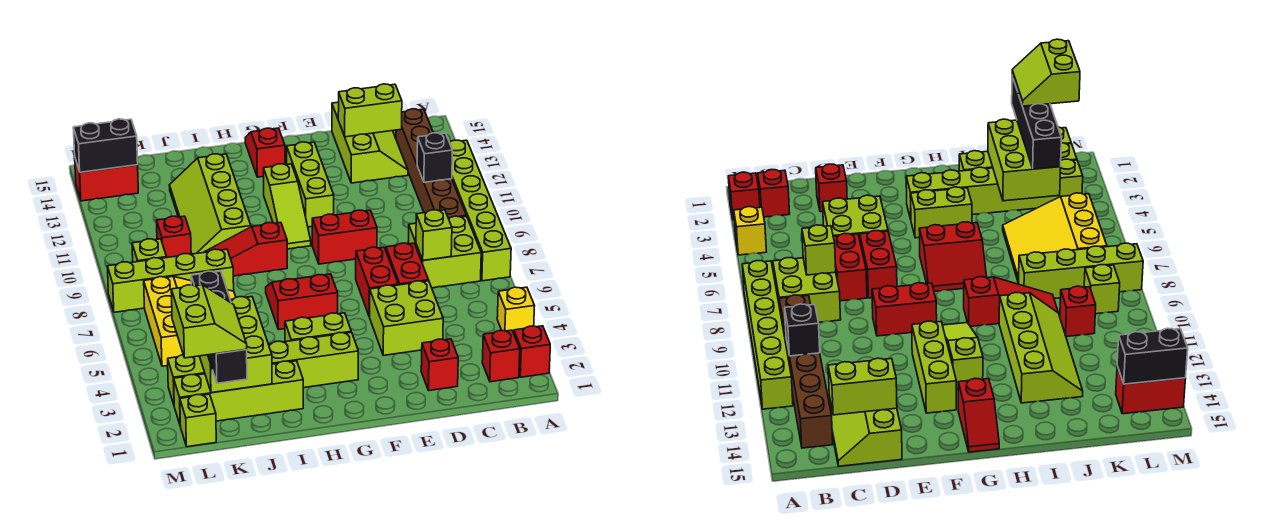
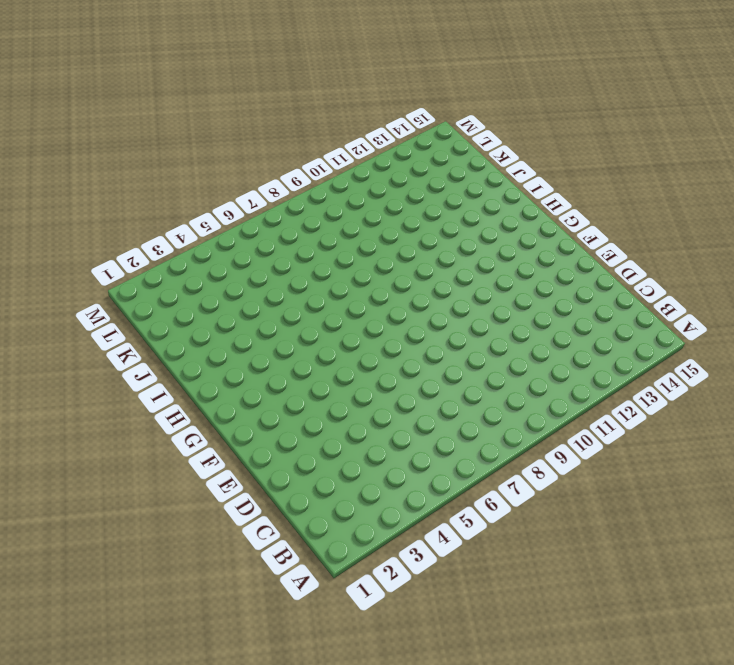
none -> red brick A2 level 1
none -> yellow brick A4 level 1
none -> lime brick A7:A12 level 1
none -> red brick B2 level 1

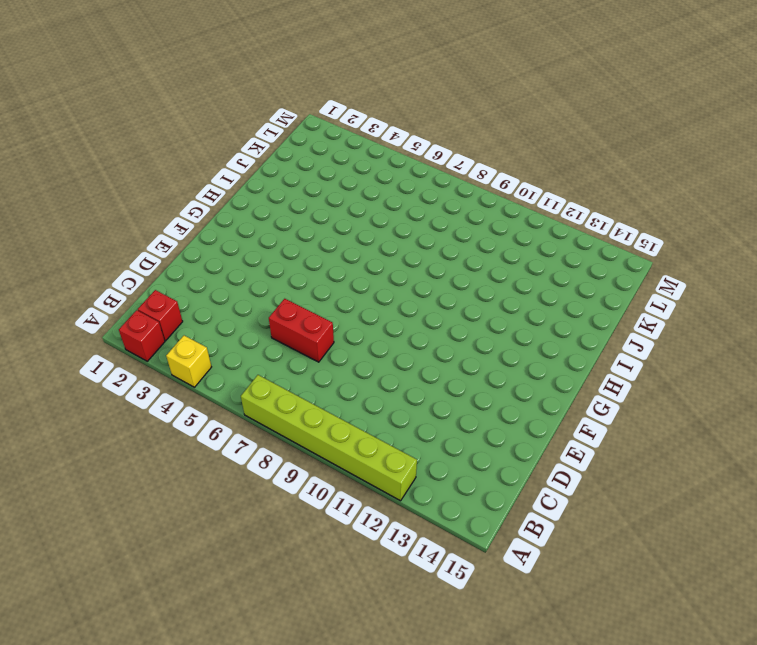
none -> lime brick B7:C8 level 1
none -> brown brick B9:B14 level 1
none -> lime slope C13:D15 level 1 top D
none -> red brick D2 level 1

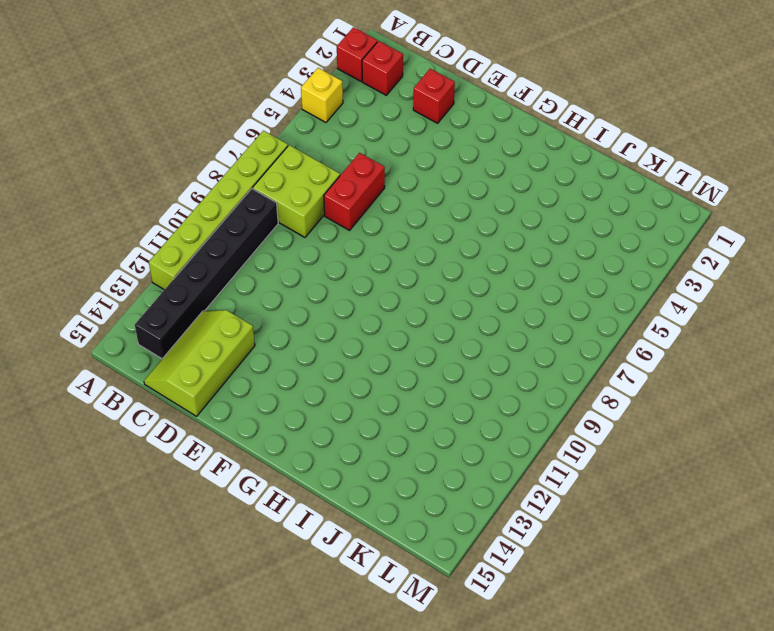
black brick B9:B14 level 1 -> brown brick B9:B14 level 1
none -> lime brick D4:E5 level 1
none -> red brick E6:E7 level 1
none -> red brick E9:F9 level 1
none -> lime brick F11:F13 level 1

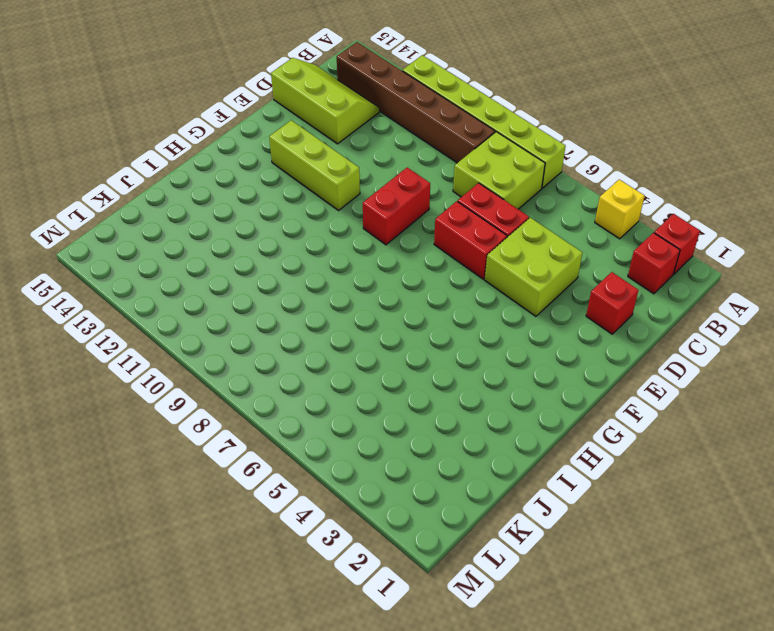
none -> lime brick G3:L3 level 1
none -> lime brick G4:H4 level 1
none -> red slope G6:H7 level 1 top 6
none -> lime slope G10:G12 level 1 top 12

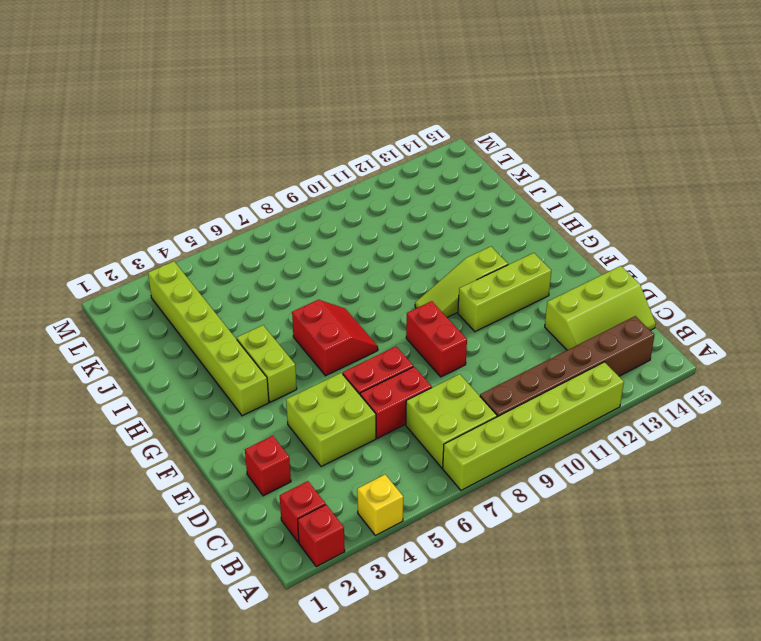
none -> red slope G14:G15 level 1 top 14
none -> red slope H9:J9 level 1 top H
none -> lime brick I2:L2 level 1
none -> lime slope I10:J13 level 1 top I

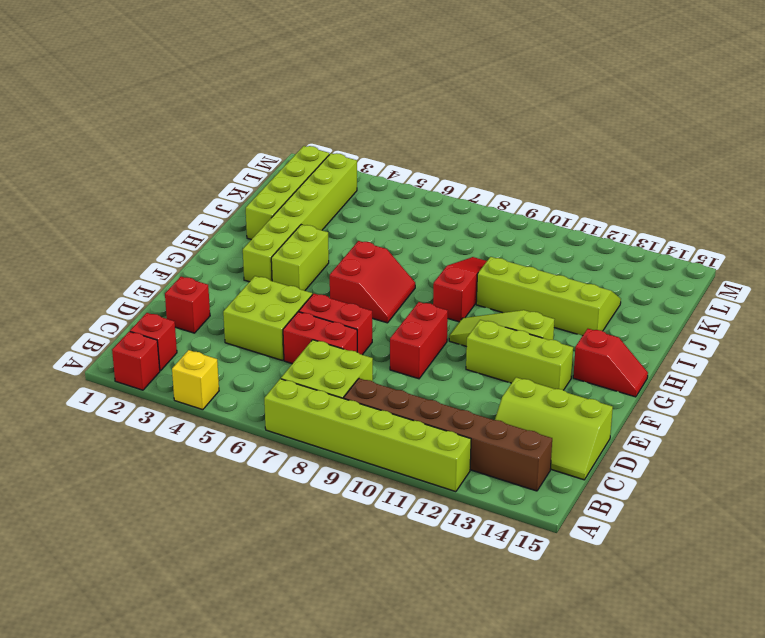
none -> yellow slope J5:L7 level 1 top L
none -> lime brick J8:M8 level 1
none -> red brick K10 level 1
none -> lime brick L1 level 1

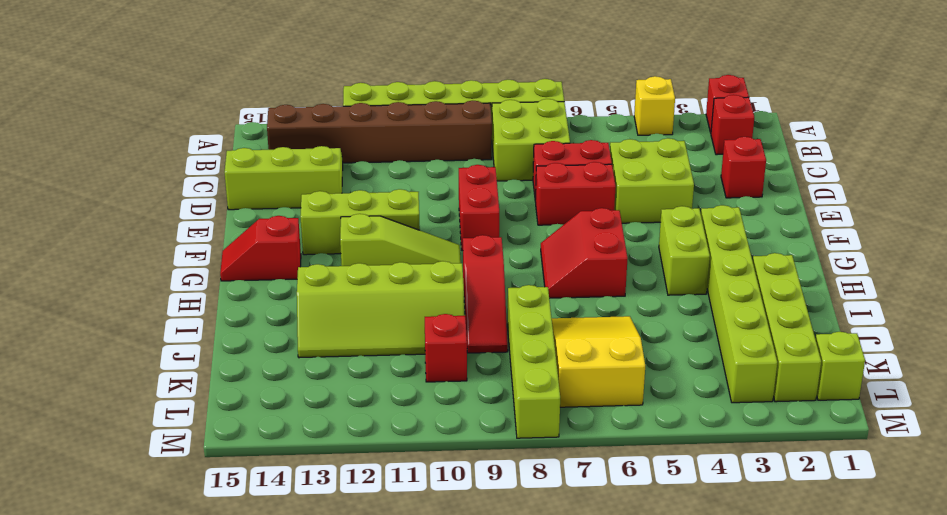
yellow slope J6:L7 level 1 top L -> yellow slope J5:L7 level 1 top L
none -> lime brick L9 level 1
none -> red brick L14:M14 level 1
none -> black brick B11 level 2
none -> lime brick C7 level 2

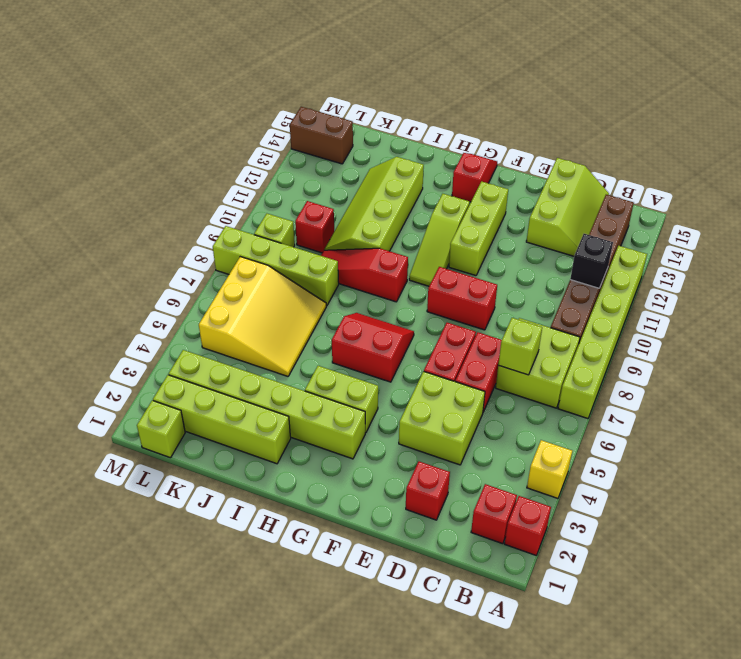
brown brick L14:M14 level 1 -> red brick L14:M14 level 1
none -> lime brick C14:D14 level 2
none -> lime brick J2:K4 level 2
none -> black brick L14:M14 level 2
none -> black brick K1:K4 level 3

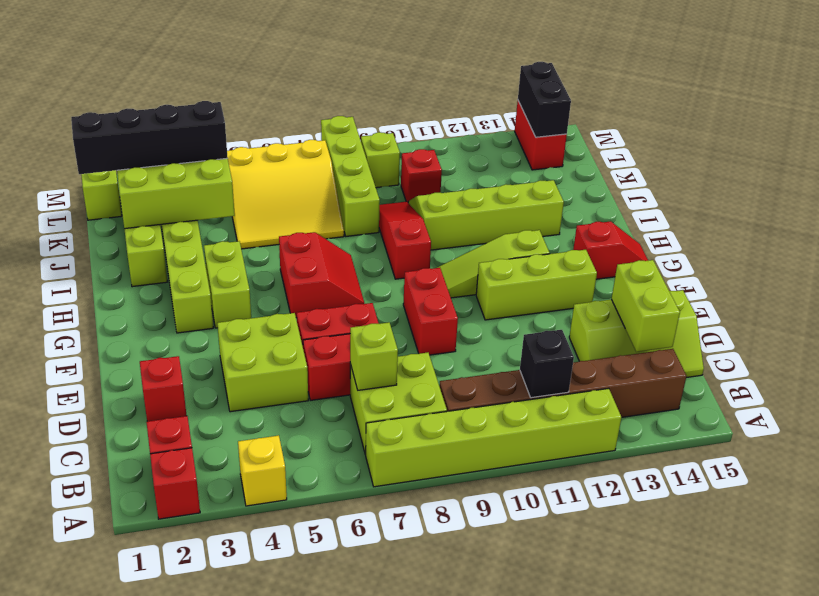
none -> lime slope K1:L2 level 4 top L

